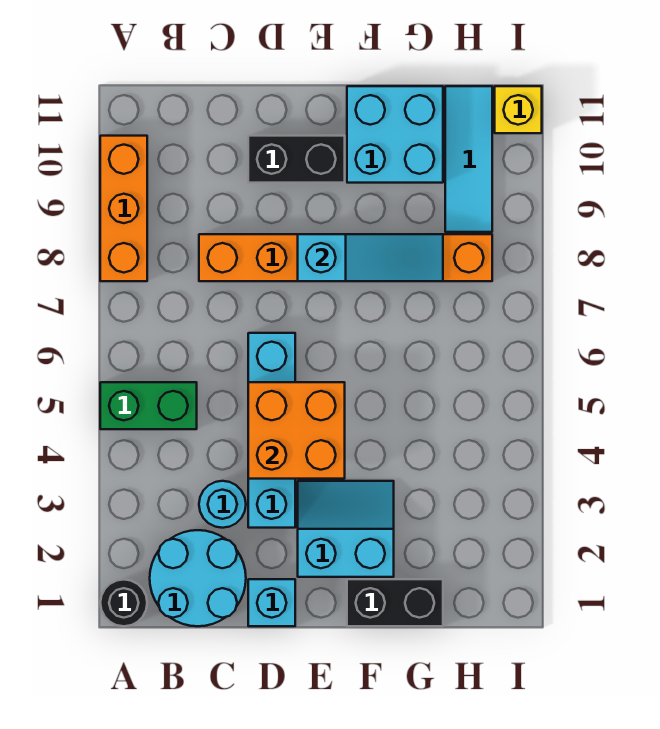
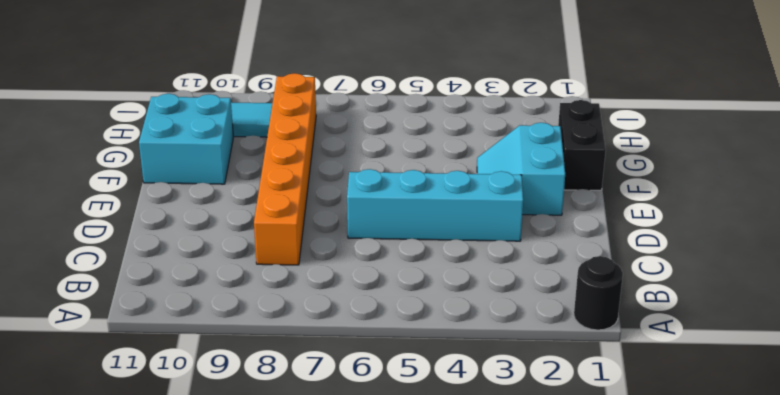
none -> green brick A5:B5 level 1
none -> orange brick A8:A10 level 1
none -> cyan round brick B1:C2 level 1

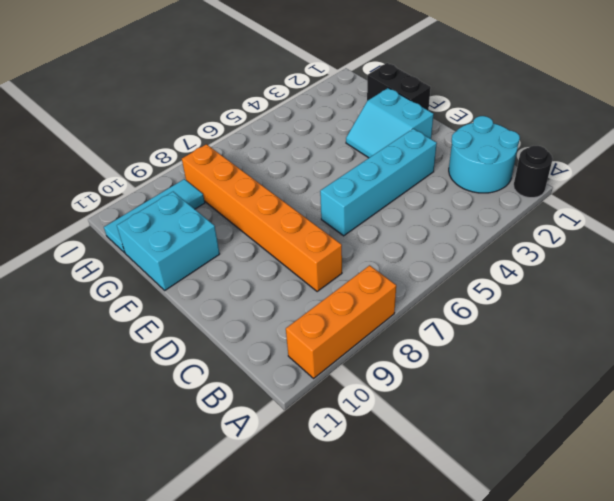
none -> green brick A5:B5 level 1
none -> cyan round brick C3 level 1
none -> cyan brick D1 level 1

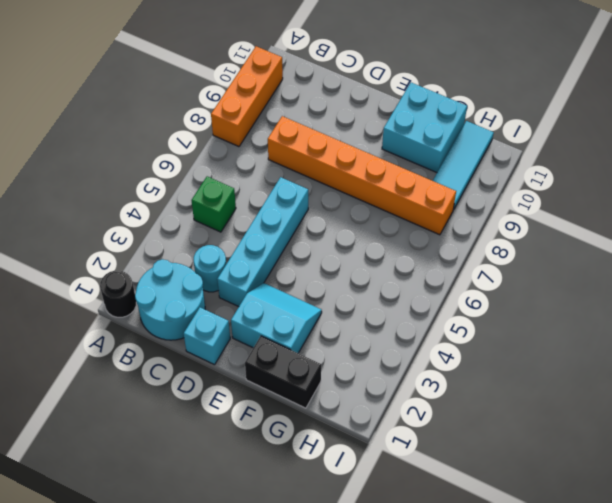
green brick B5 level 1 -> green brick A5:B5 level 1
none -> black brick D10:E10 level 1
none -> yellow brick I11 level 1
none -> orange brick D4:E5 level 2

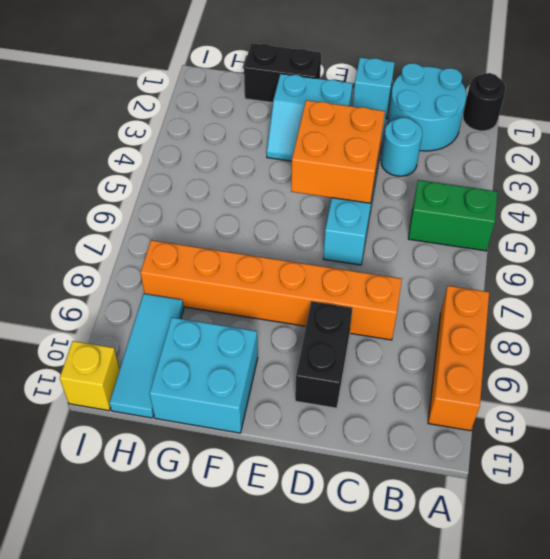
black brick D9:D10 level 1 -> black brick D10:E10 level 1
none -> cyan slope E8:G8 level 2 top E

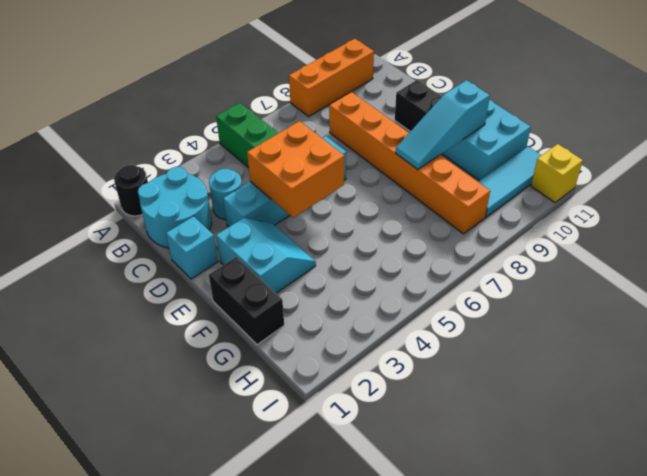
cyan slope F8:F10 level 2 top 10 -> cyan slope E8:G8 level 2 top E

